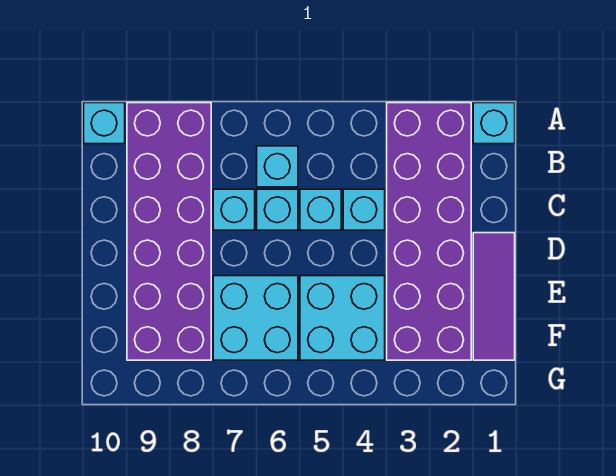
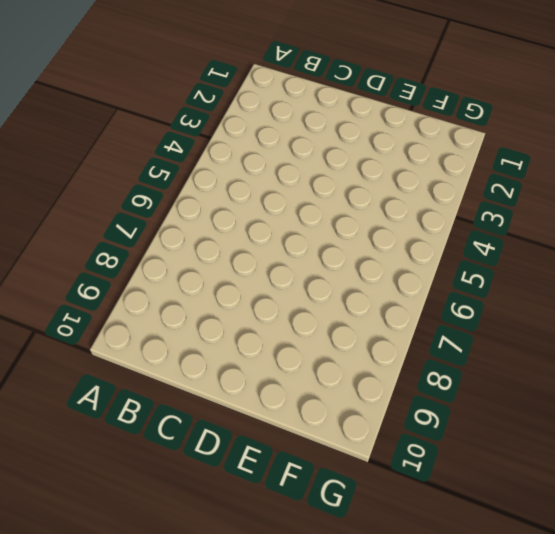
none -> cyan brick A1 level 1
none -> purple brick A2:F3 level 1
none -> purple brick A8:F9 level 1

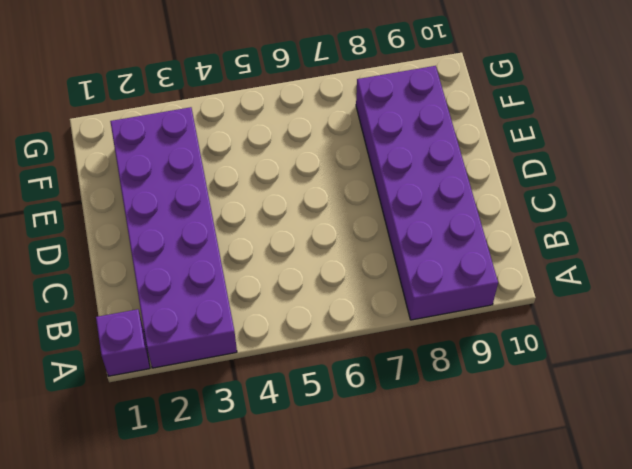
purple brick A1 level 1 -> cyan brick A1 level 1
none -> cyan brick A10 level 1
none -> cyan brick B6 level 1
none -> cyan brick C4 level 1

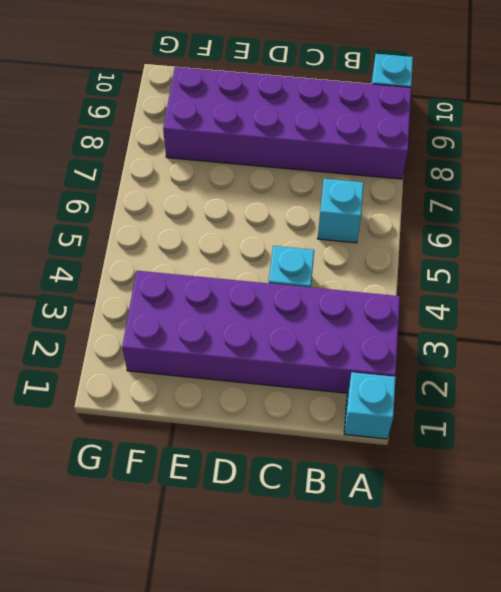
none -> cyan brick C5 level 1
none -> cyan brick C6 level 1
none -> cyan brick C7 level 1

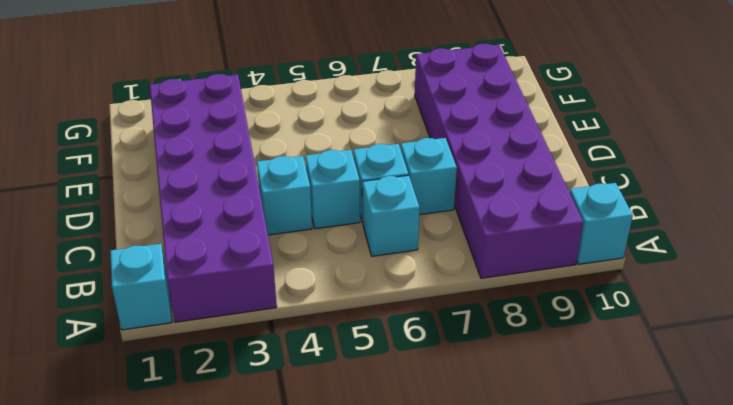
none -> purple tile D1:F1 level 1
none -> cyan brick E4:F5 level 1
none -> cyan brick E6:F7 level 1

